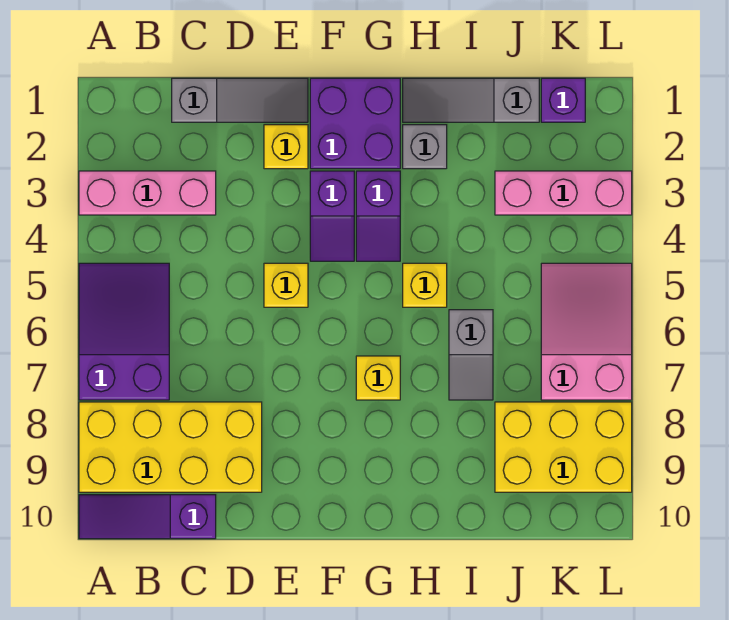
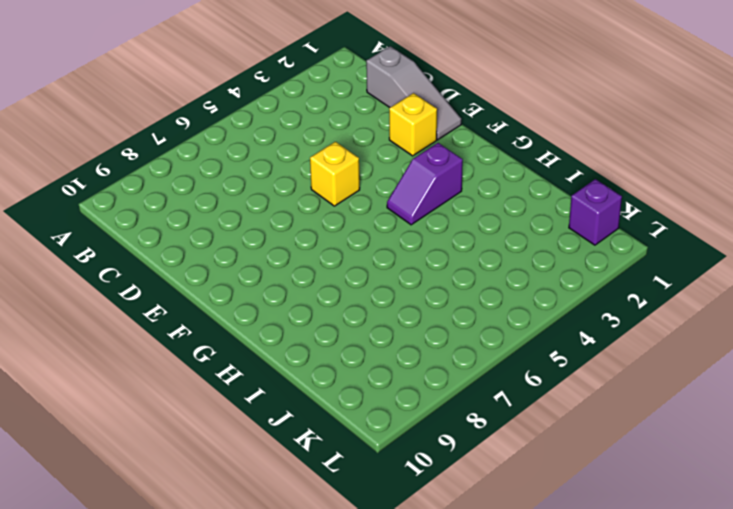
none -> pink brick A3:C3 level 1
none -> purple slope A5:B7 level 1 top 7
none -> yellow brick A8:D9 level 1

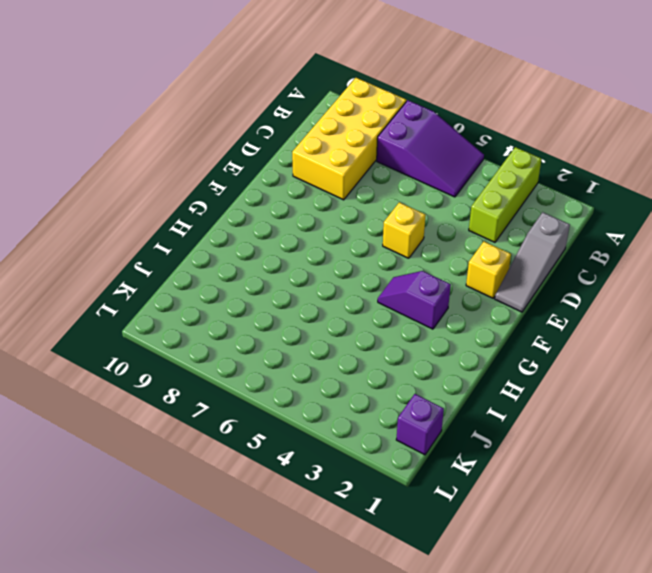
lime brick A3:C3 level 1 -> pink brick A3:C3 level 1
none -> purple slope A10:C10 level 1 top C
none -> purple brick F1:G2 level 1
none -> purple slope F3:F4 level 1 top 3

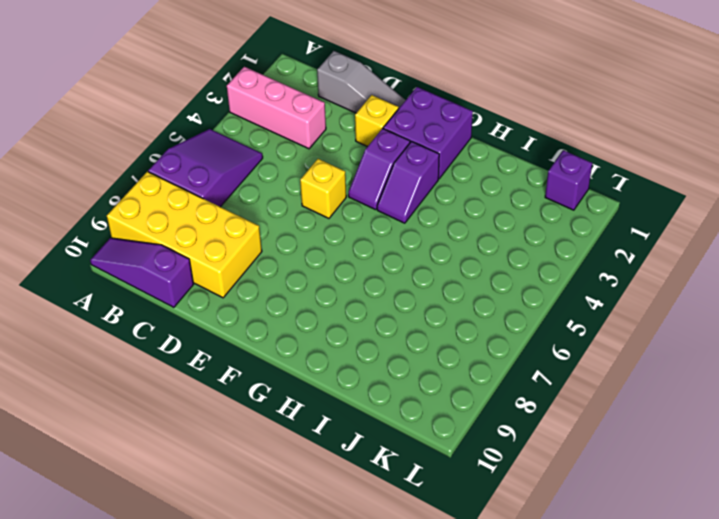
none -> yellow brick G7 level 1
none -> grey slope H1:J1 level 1 top J
none -> grey brick H2 level 1

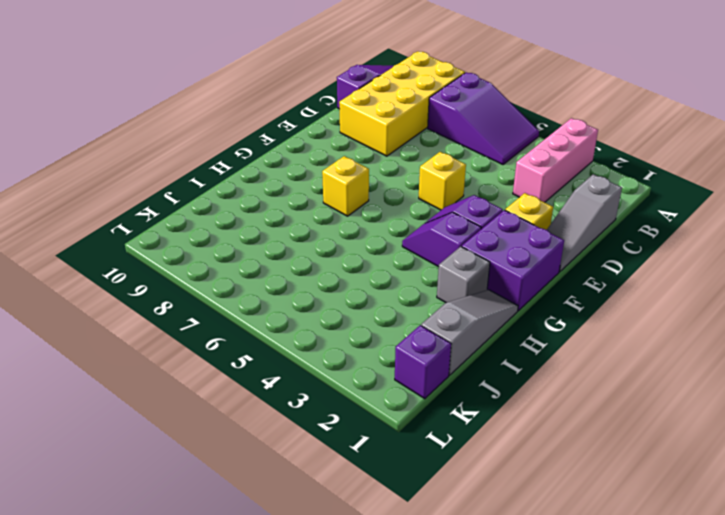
none -> yellow brick H5 level 1
none -> grey slope I6:I7 level 1 top 6
none -> pink brick J3:L3 level 1

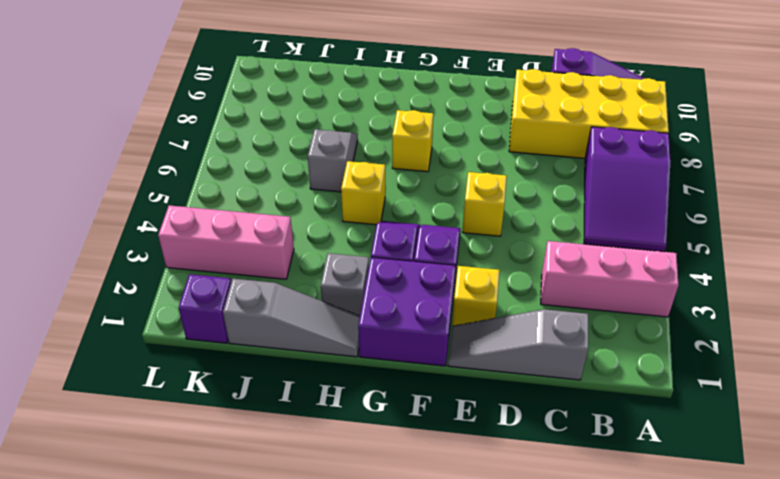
none -> yellow brick J8:L9 level 1
none -> pink slope K5:L7 level 1 top 7

